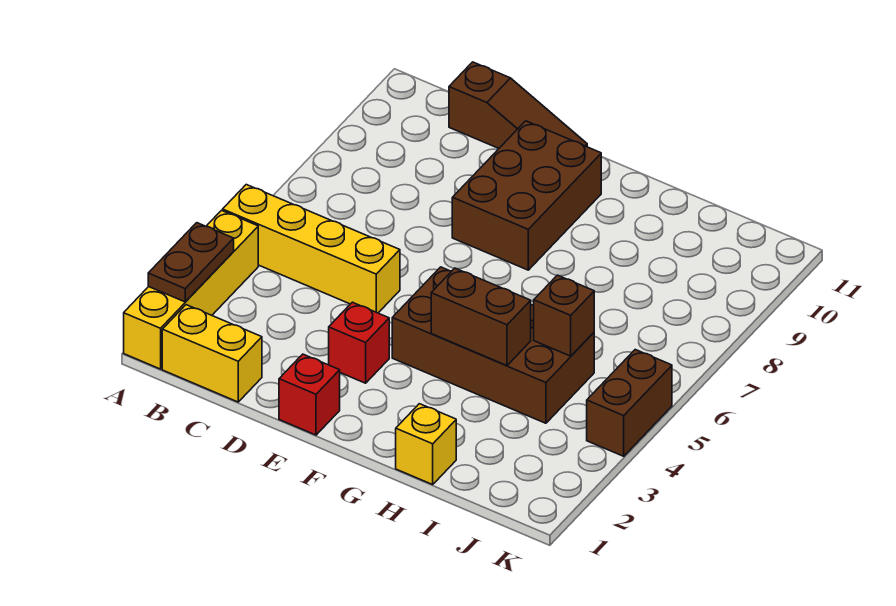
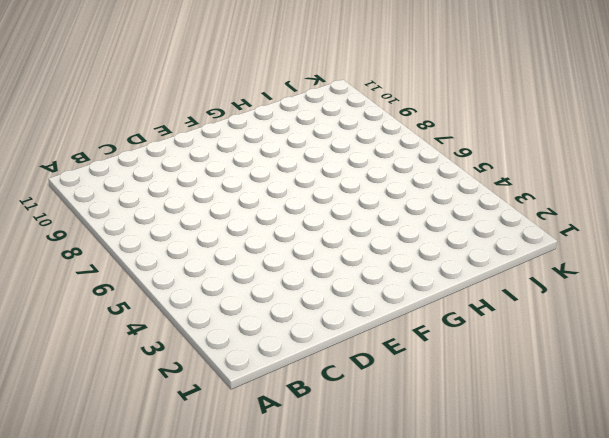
none -> yellow brick A1:A4 level 1
none -> yellow brick A5:D5 level 1
none -> yellow brick B1:C1 level 1

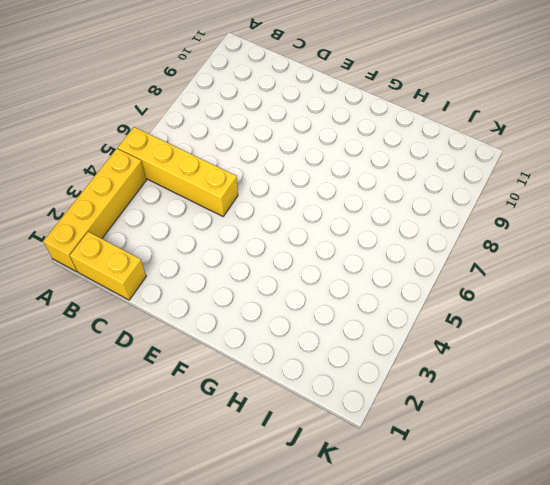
none -> brown slope C11:E11 level 1 top C
none -> red brick E1 level 1
none -> red brick E3 level 1

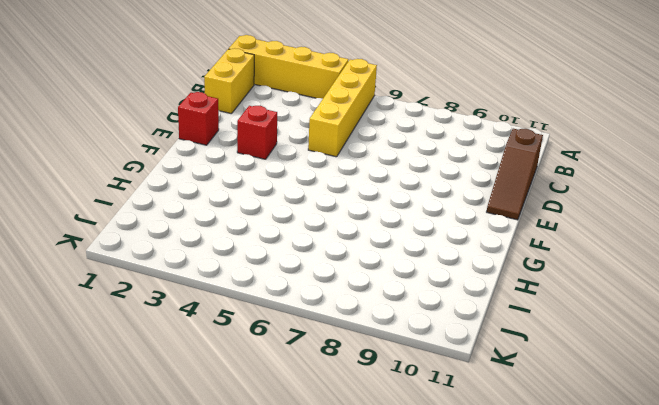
none -> brown brick E8:F10 level 1
none -> brown brick F4:I5 level 1
none -> yellow brick H1 level 1

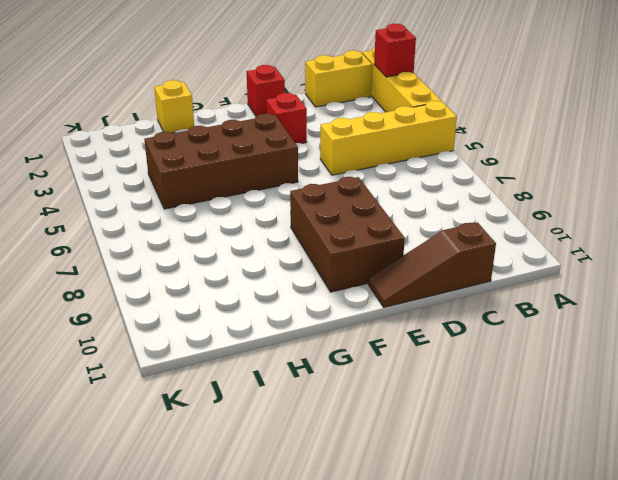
red brick A2 level 2 -> brown plate A2:A3 level 2
none -> brown brick K4:K5 level 1
none -> brown brick G4:H4 level 2
none -> brown brick I5 level 2

